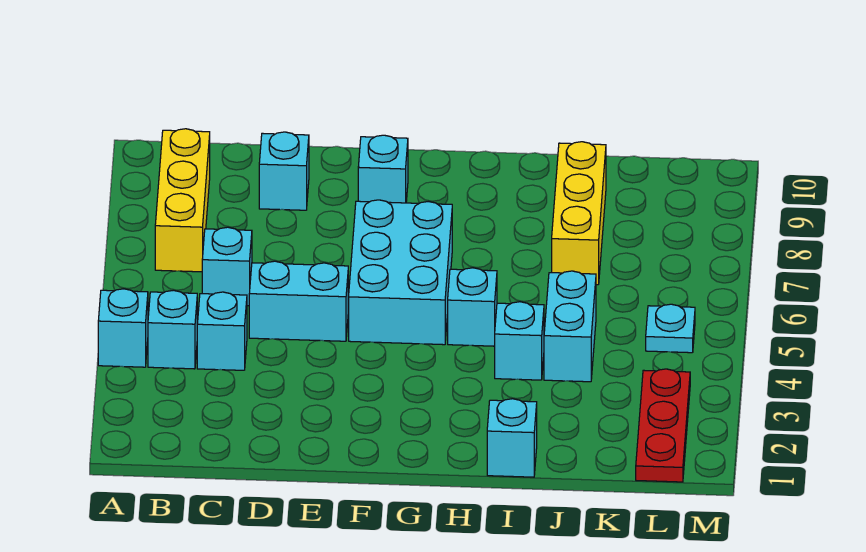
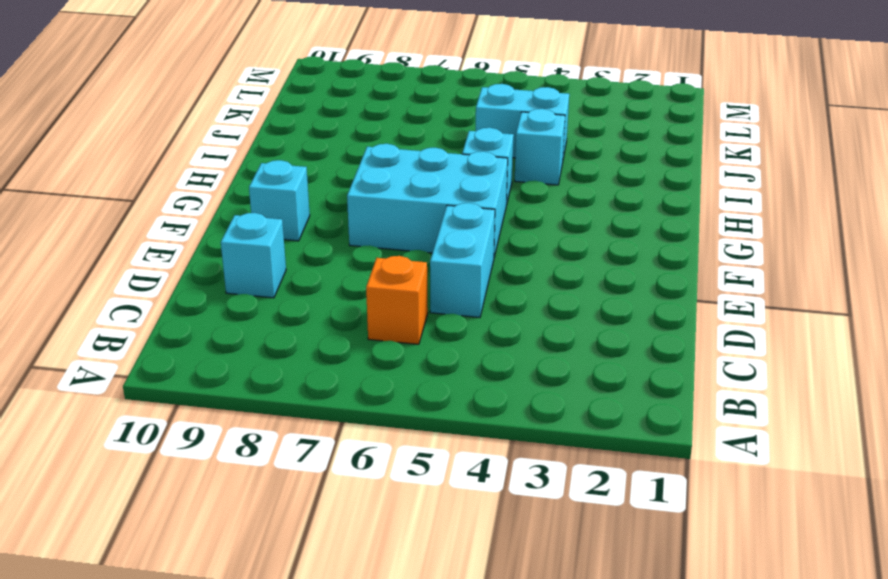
orange brick C6 level 1 -> cyan brick C6 level 1
none -> cyan brick A4 level 1
none -> cyan brick B4 level 1
none -> yellow brick B7:B9 level 1

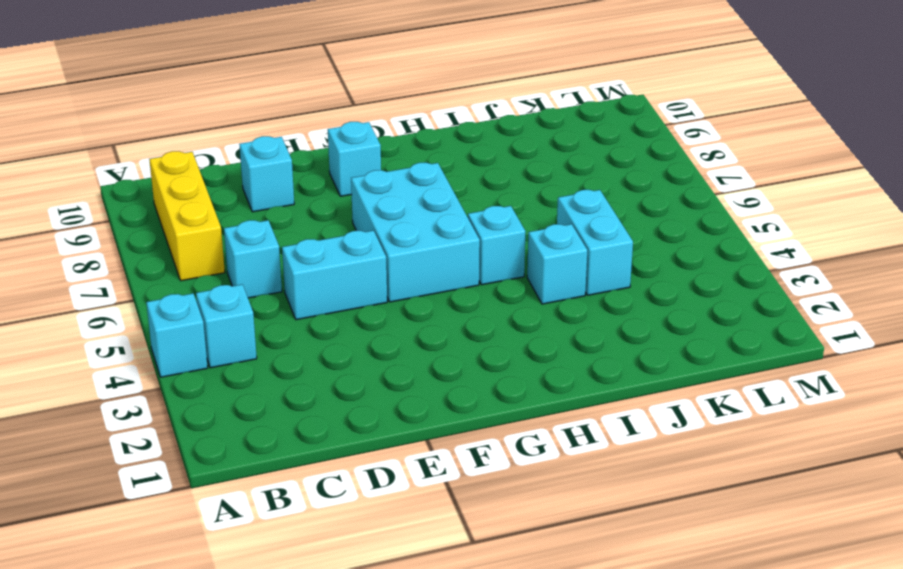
none -> cyan brick C4 level 1
none -> cyan brick I1 level 1
none -> yellow brick J7:J9 level 1

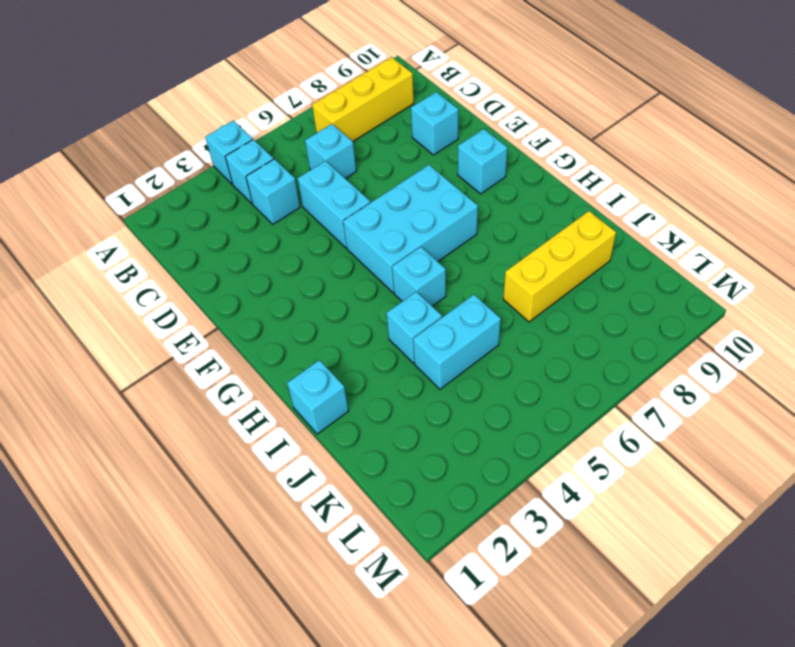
none -> red plate L1:L3 level 1
none -> cyan plate L5 level 1

